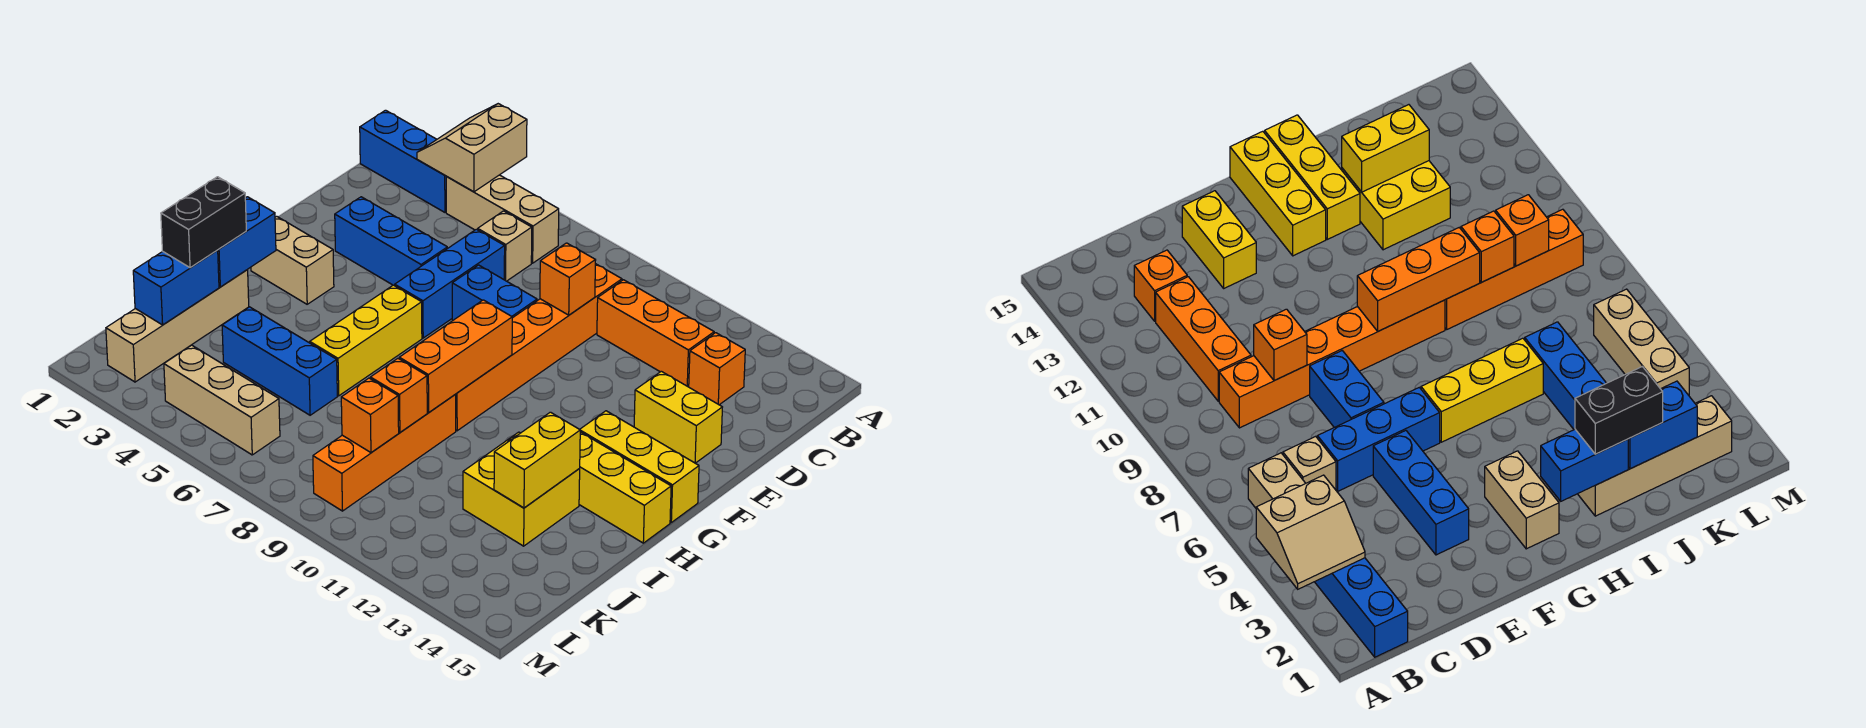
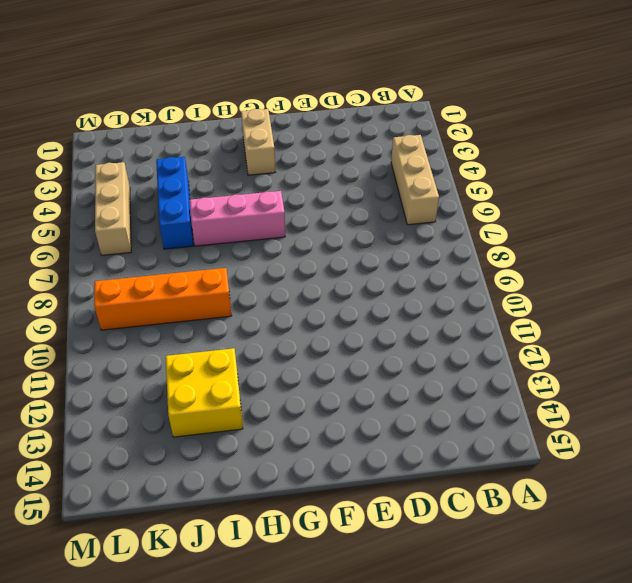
pink brick G6:I6 level 1 -> yellow brick G6:I6 level 1
none -> blue brick B1:B3 level 1
none -> tan brick C6 level 1
none -> orange brick C9:H9 level 1

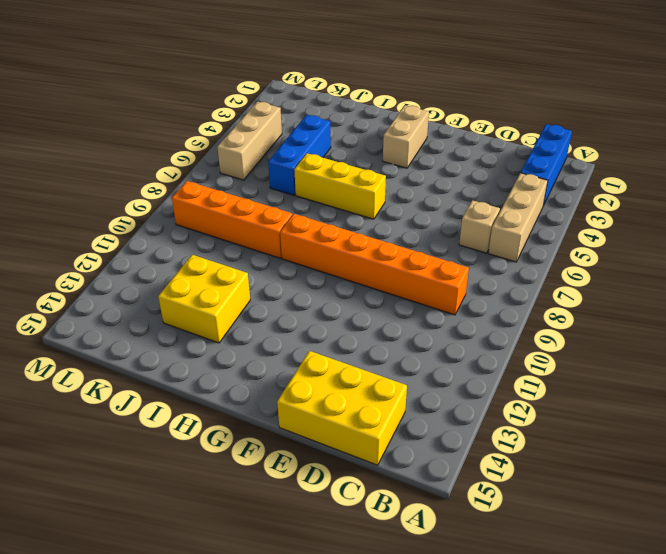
yellow brick C14:E15 level 1 -> yellow brick E13:E14 level 1
none -> orange brick C10:C12 level 1
none -> orange brick C13 level 1
none -> blue brick D6:F6 level 1

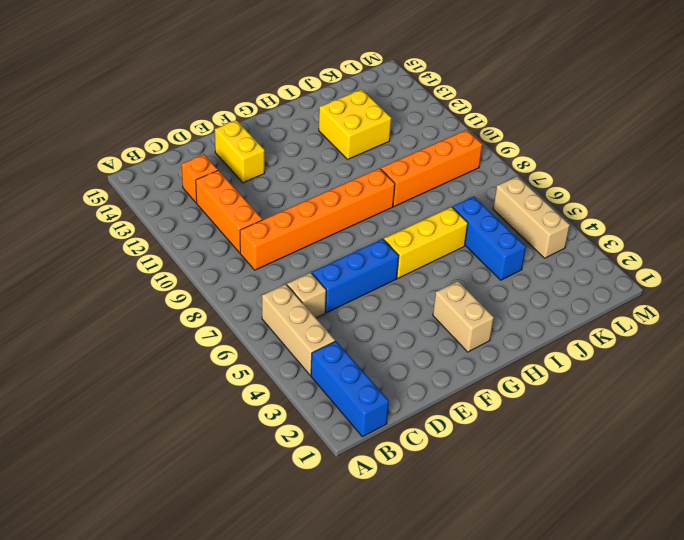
none -> blue brick E3:E5 level 1
none -> blue brick E7:E8 level 1
none -> yellow brick G13:G15 level 1

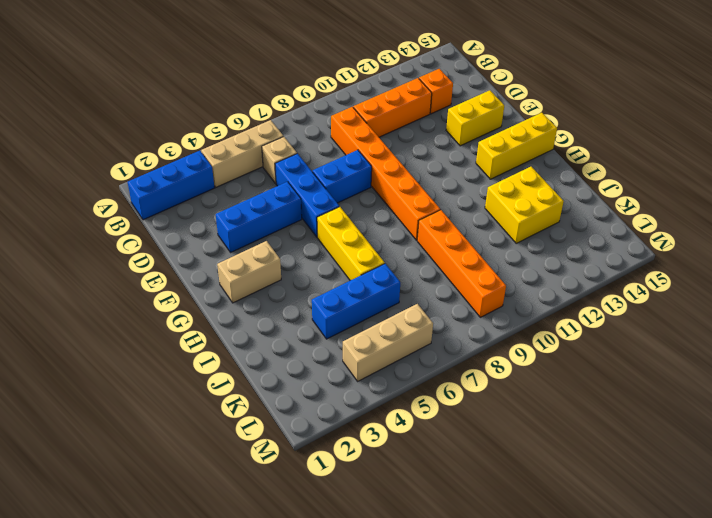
none -> yellow brick H13:H15 level 1
none -> tan brick I2:L2 level 1
none -> tan slope A3:B4 level 2 top 4

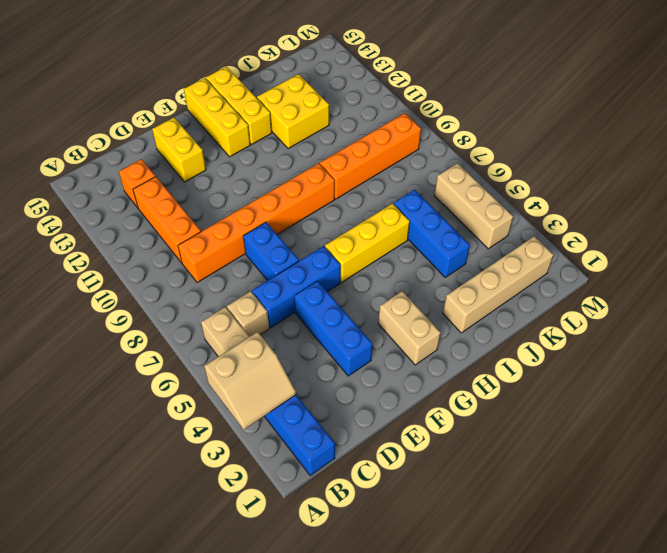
none -> orange brick D9 level 2
none -> orange brick G9:I9 level 2
none -> blue brick H2:I2 level 2

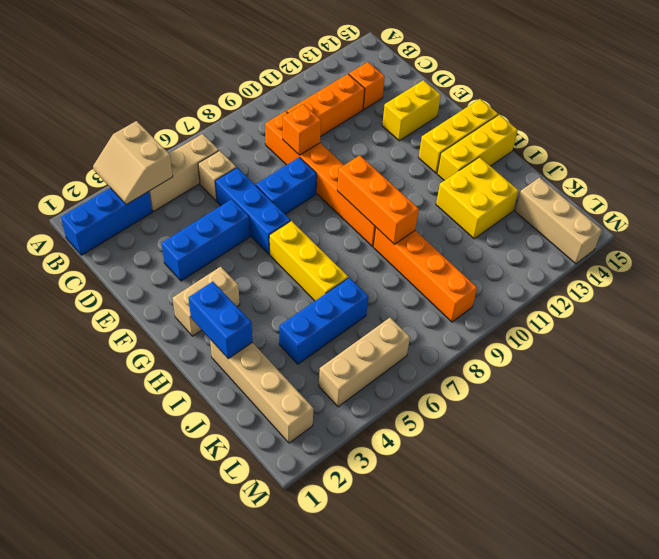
tan brick K14:M14 level 1 -> none
none -> yellow brick I13:J13 level 2
none -> blue brick J2:K2 level 2
none -> orange brick J9 level 2

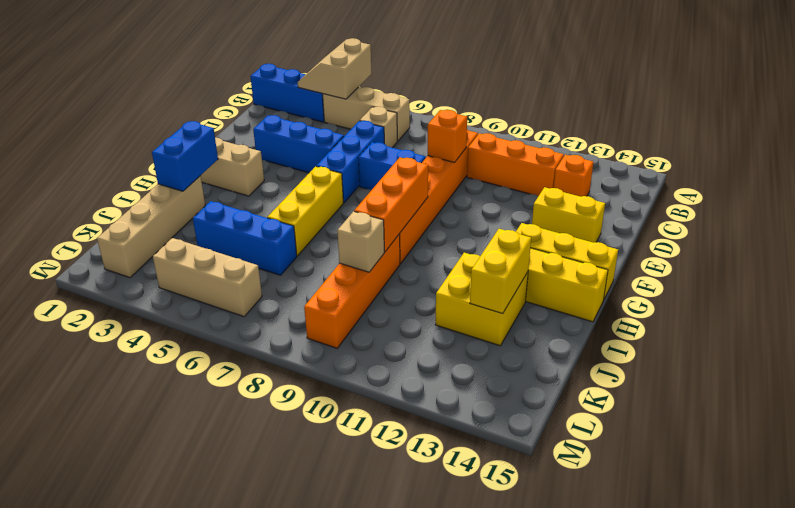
tan brick J9 level 2 -> orange brick J9 level 2
none -> blue brick J2:K2 level 2
none -> orange brick K9 level 2
none -> black brick I2:J2 level 3

